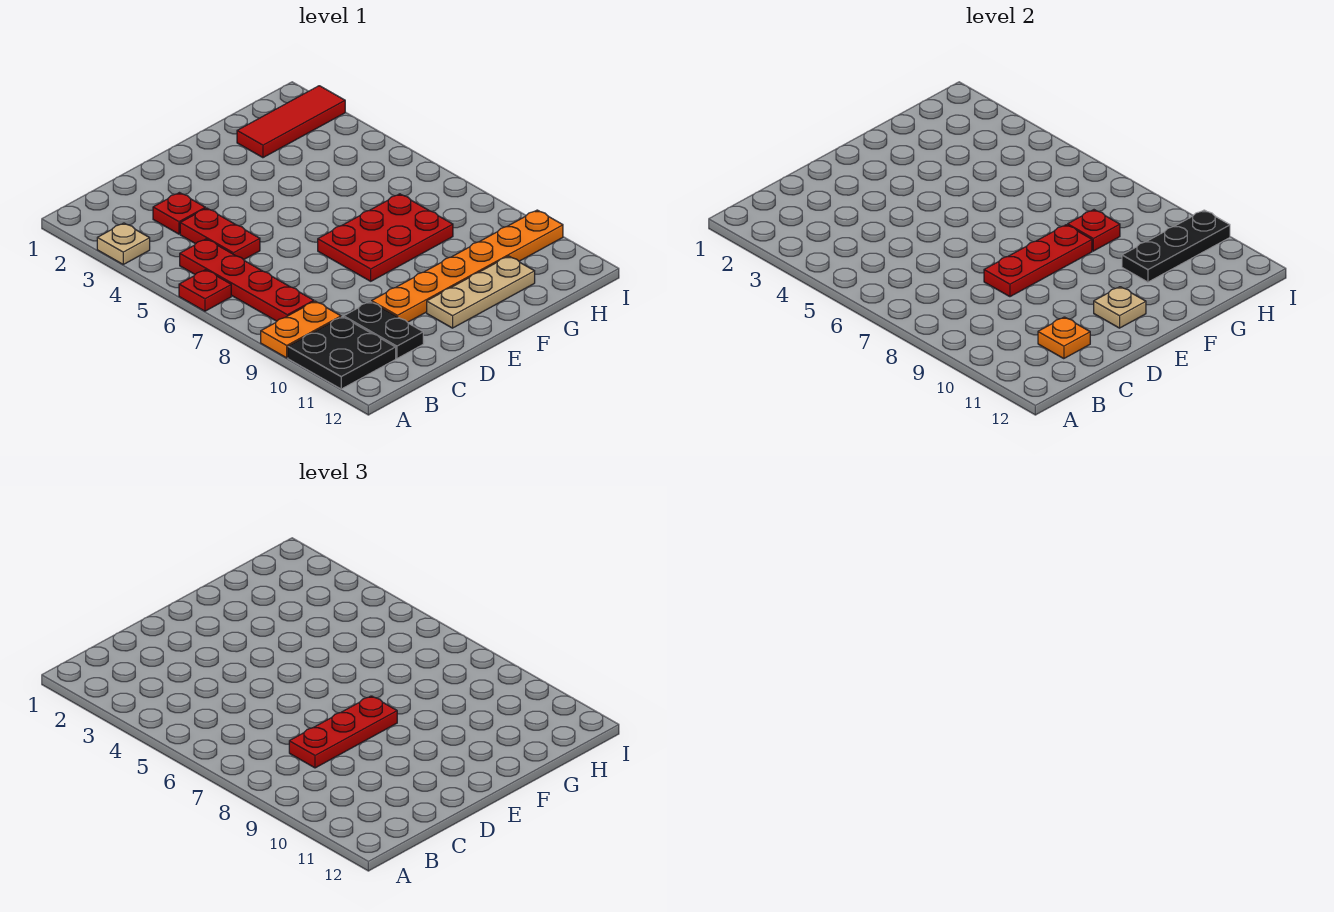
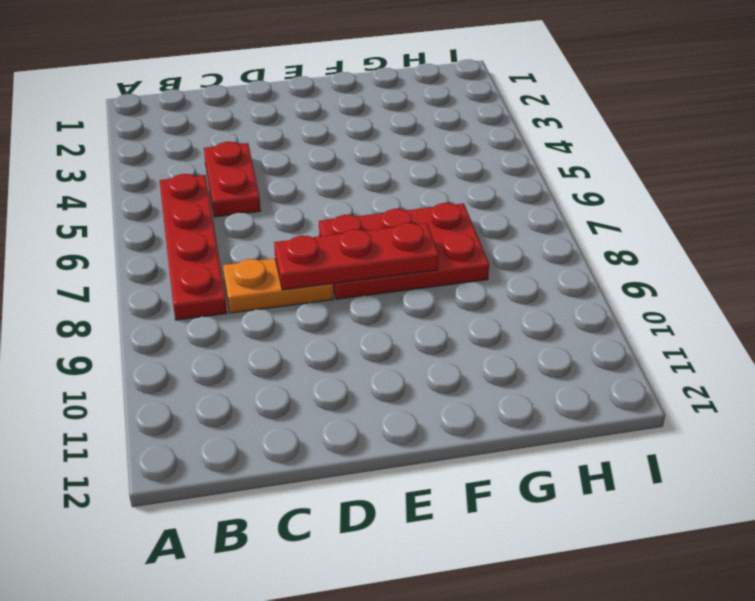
orange plate C8:D8 level 1 -> orange plate A9:B9 level 1
none -> tan plate A3 level 1
none -> red plate A6 level 1
none -> black plate A10:B11 level 1

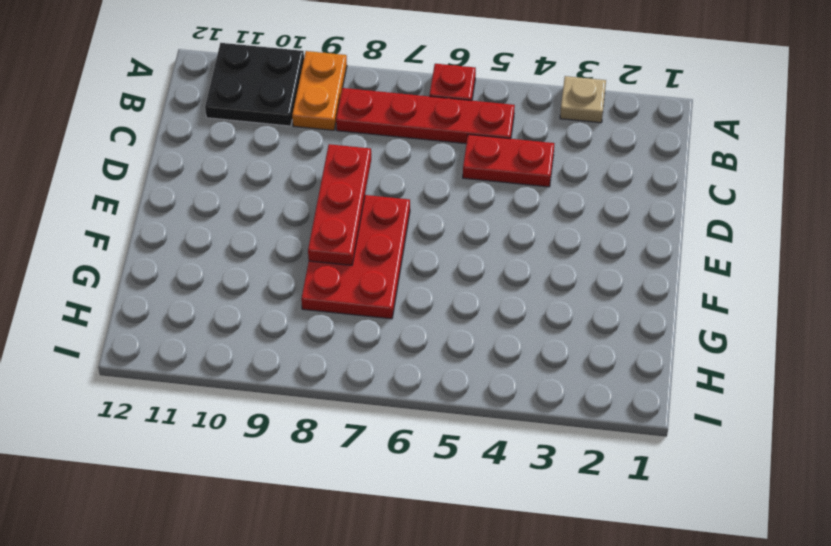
none -> red plate C3 level 1
none -> black plate C10:C11 level 1
none -> orange plate D10:I10 level 1

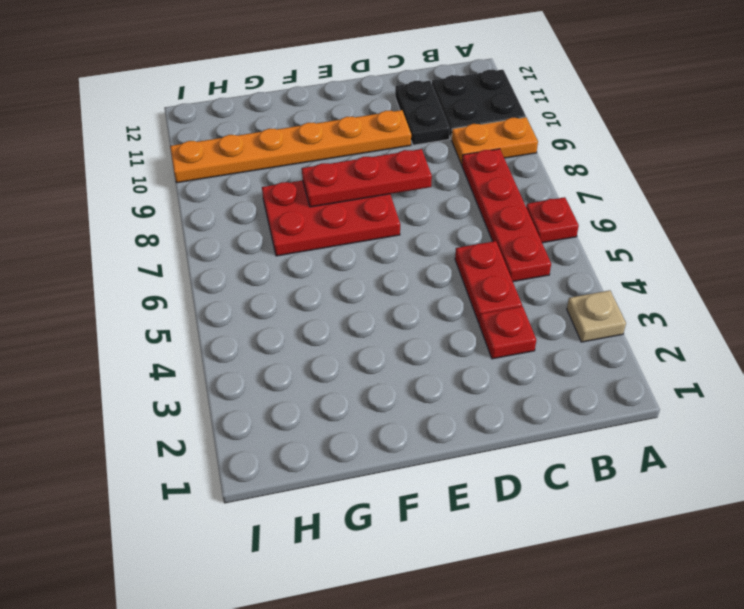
none -> tan plate E11:G11 level 1
none -> red tile G2:I2 level 1
none -> orange plate C11 level 2

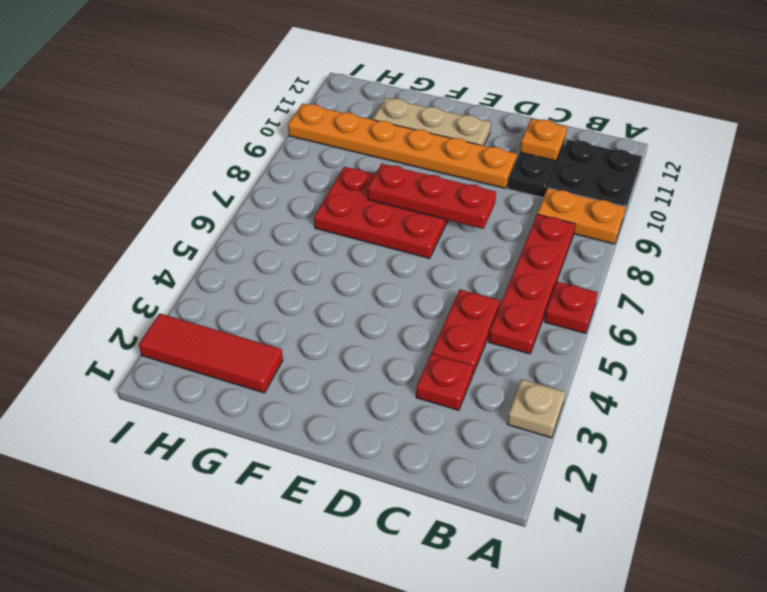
none -> tan plate E11 level 2
none -> red plate G8 level 2
none -> black plate G10:I10 level 2

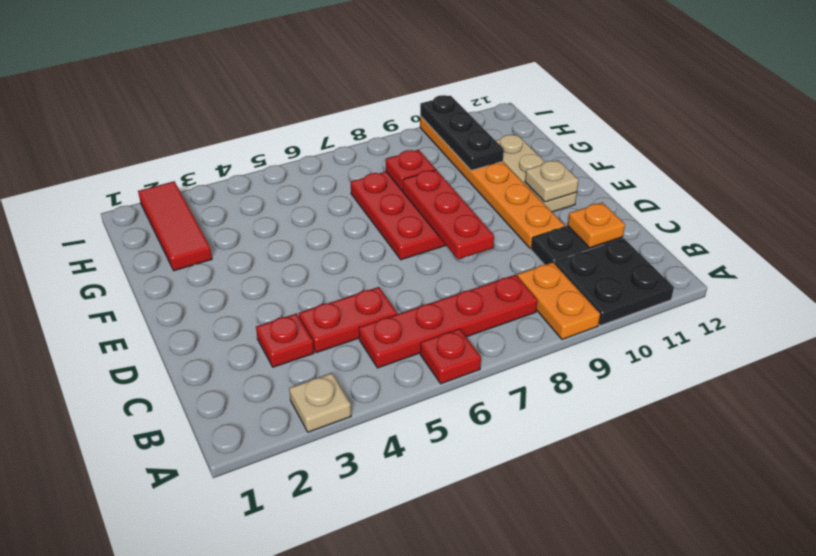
none -> red plate C8:E8 level 3

